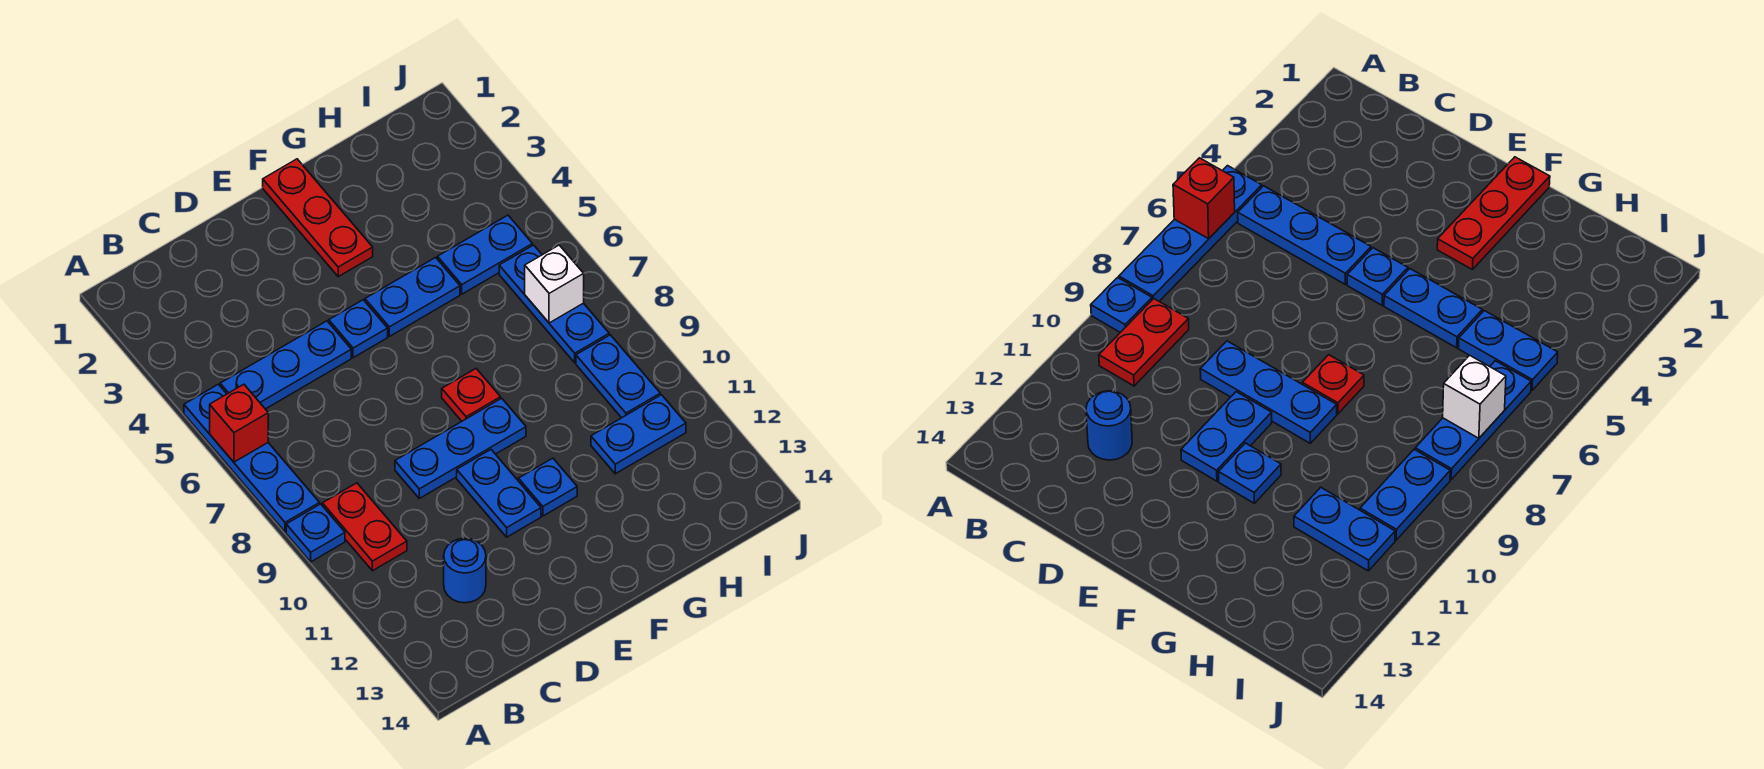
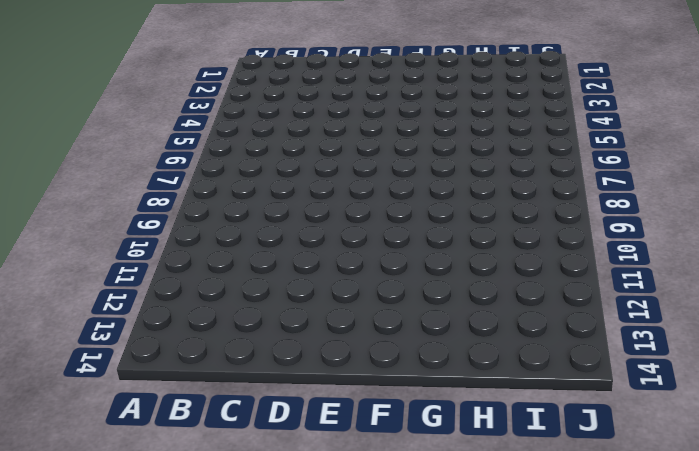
none -> blue plate A5:A8 level 1
none -> blue plate A9 level 1
none -> blue plate B5:D5 level 1

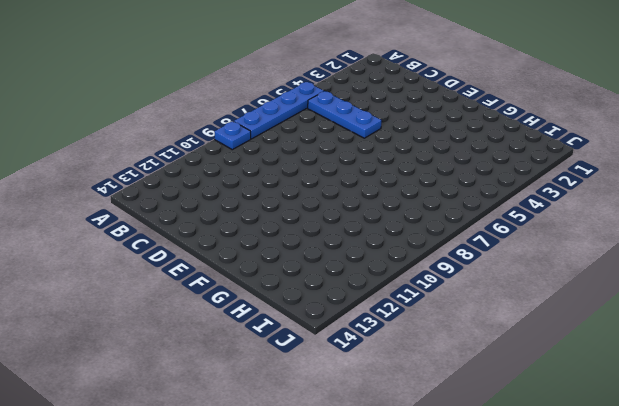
none -> red plate B9:B10 level 1
none -> blue round brick C12 level 1
none -> blue plate D9:F9 level 1

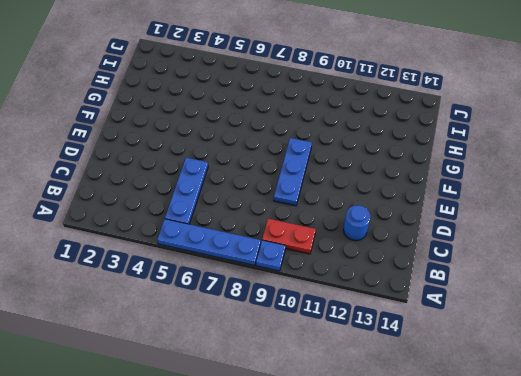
none -> blue plate E5 level 1
none -> blue plate E10:E11 level 1
none -> red plate F1:F3 level 1

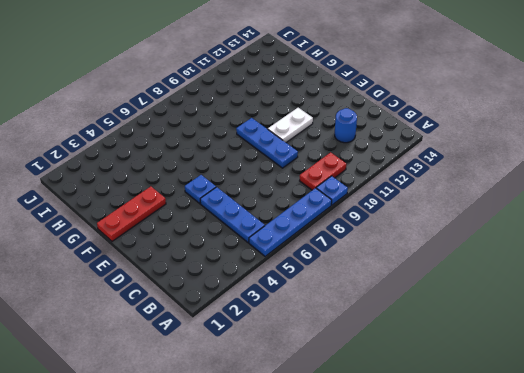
white plate E10:E11 level 1 -> blue plate E10:E11 level 1
none -> blue plate F5:G5 level 1
none -> red plate F8 level 1
none -> blue plate F11 level 1

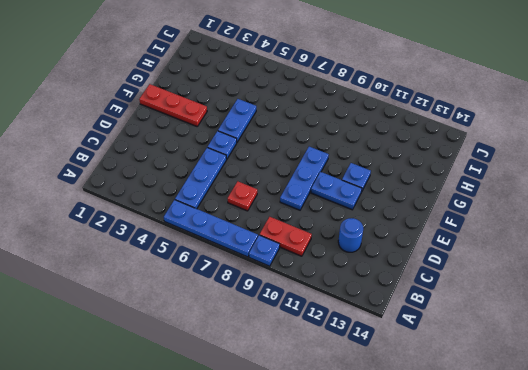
red plate C7 level 1 -> red plate F8 level 1
none -> blue plate H5:I5 level 1
none -> blue plate H11:I11 level 1
none -> blue plate I6:I8 level 1

